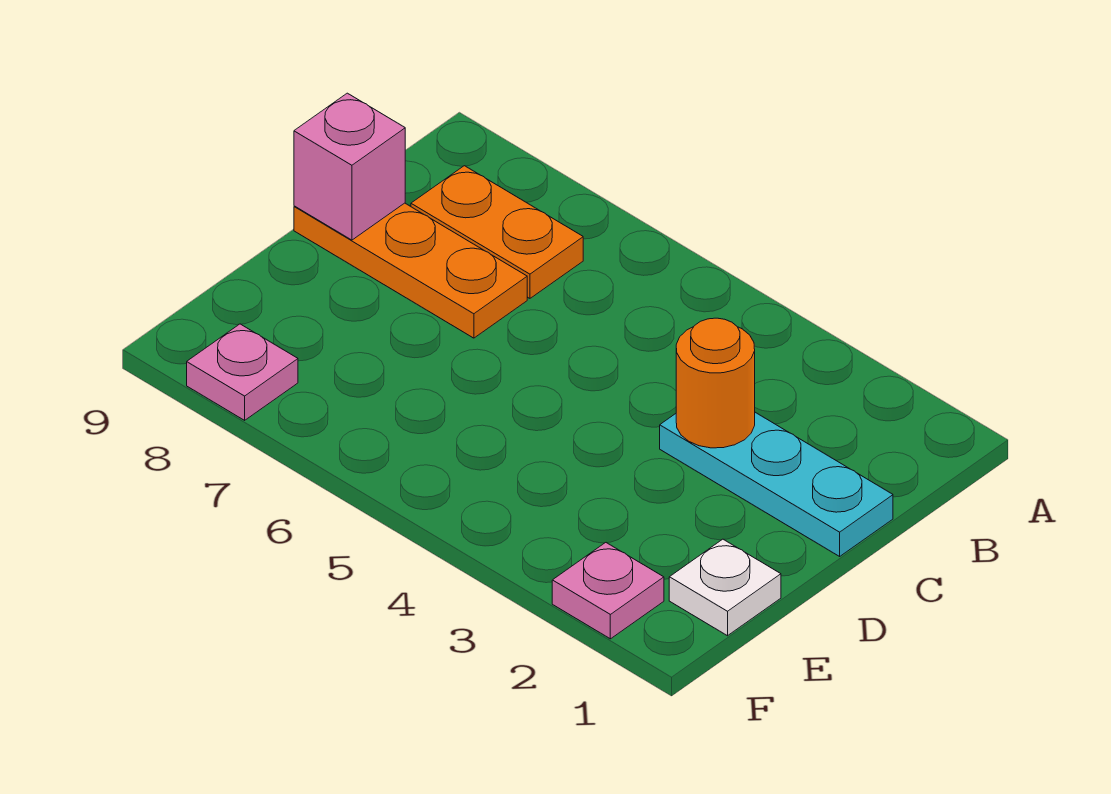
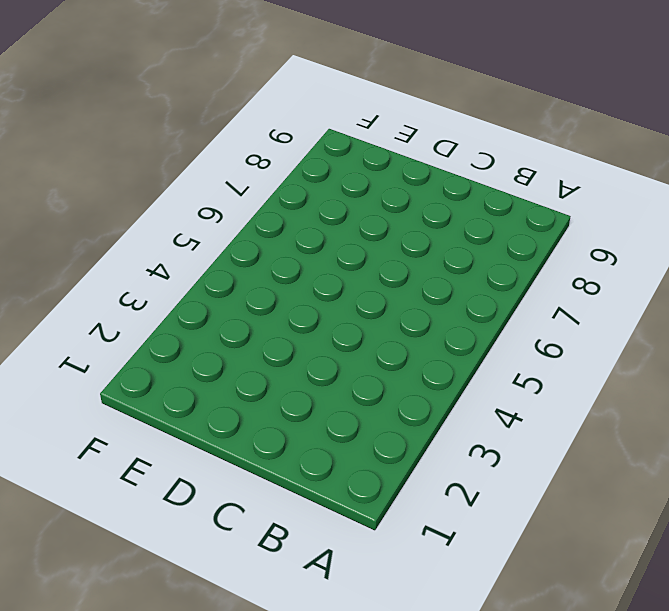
none -> orange plate B7:B8 level 1
none -> cyan plate C1:C3 level 1

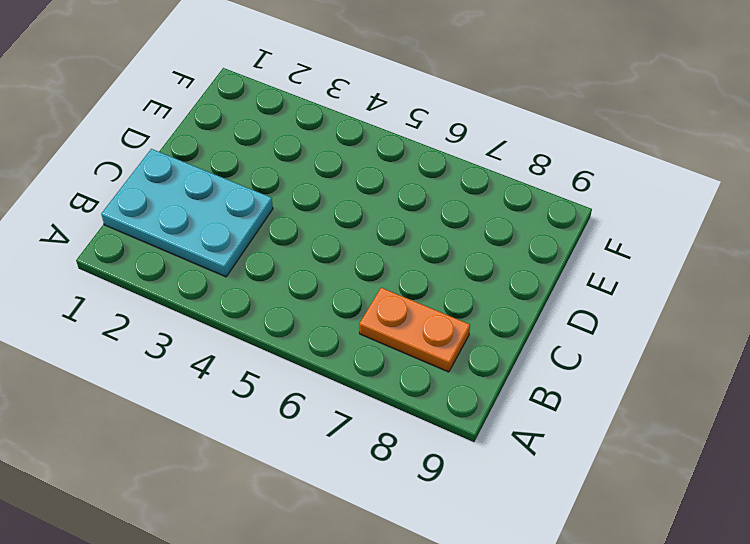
cyan plate B1:C3 level 1 -> cyan plate C1:C3 level 1
none -> orange plate C7:C9 level 1
none -> white plate E1 level 1

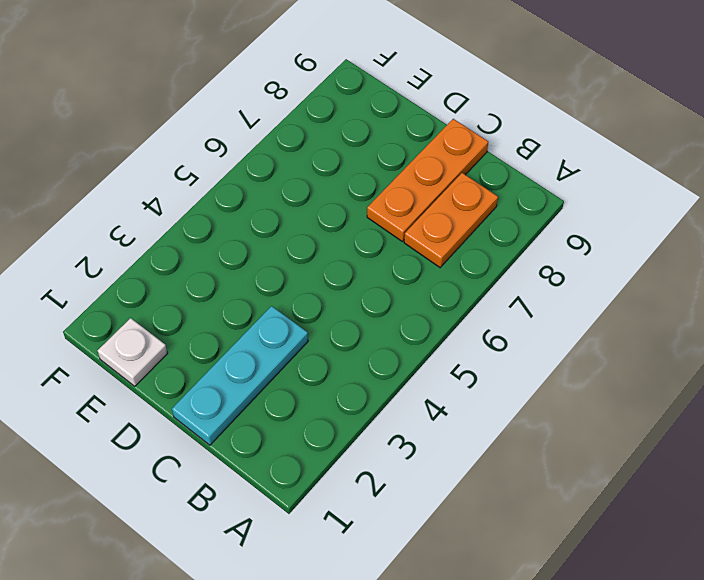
none -> pink plate F2 level 1
none -> pink plate F8 level 1

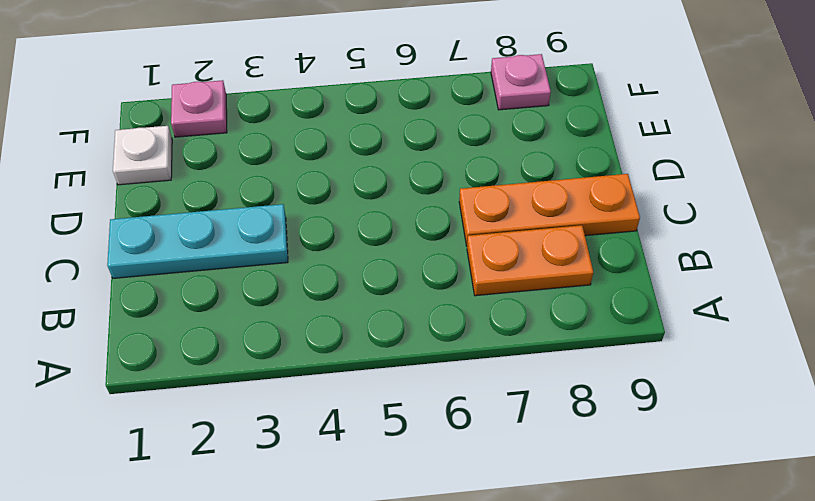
none -> orange round brick C3 level 2
none -> pink brick C9 level 2

